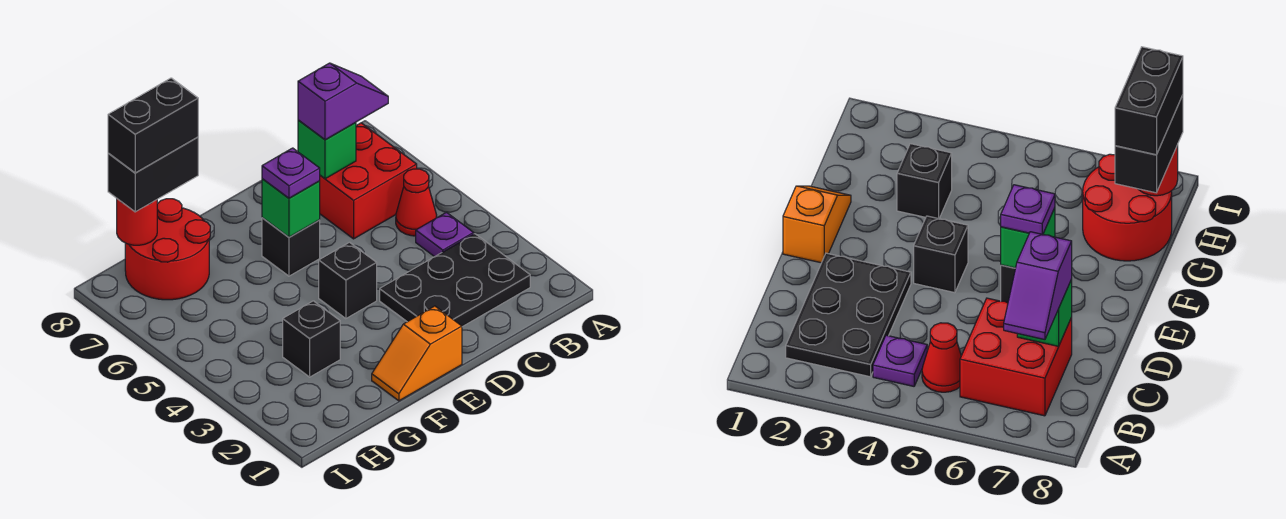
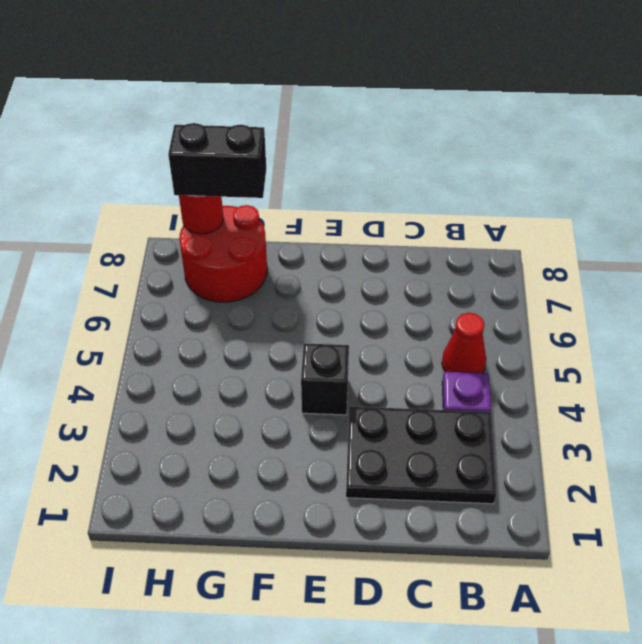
none -> red brick B6:C7 level 1
none -> orange slope E1:F1 level 1 top E
none -> black brick E6 level 1

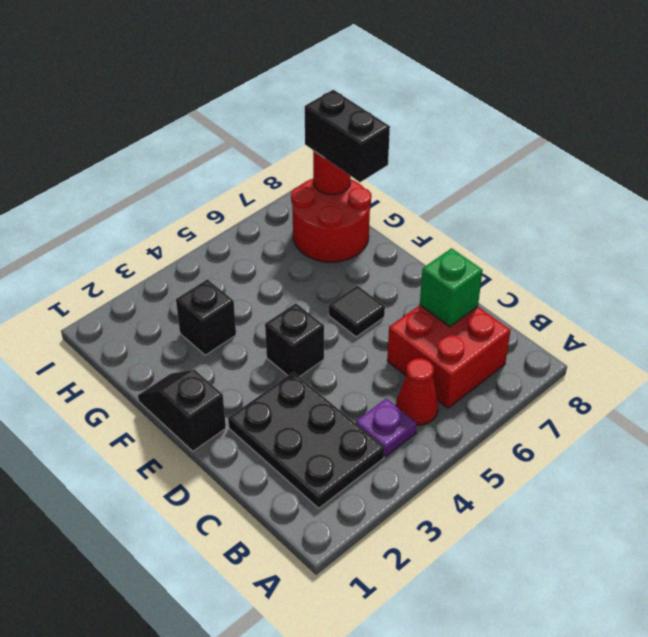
black slope E1:F1 level 1 top E -> orange slope E1:F1 level 1 top E
black tile E6 level 1 -> black brick E6 level 1
none -> green brick E6 level 2
none -> purple slope B7:C7 level 3 top C
none -> purple plate E6 level 3

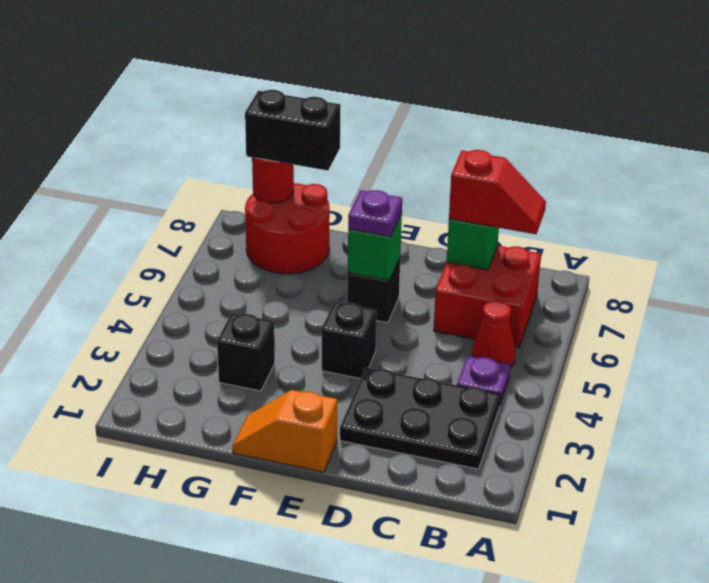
red slope B7:C7 level 3 top C -> purple slope B7:C7 level 3 top C
none -> black brick G8:H8 level 4

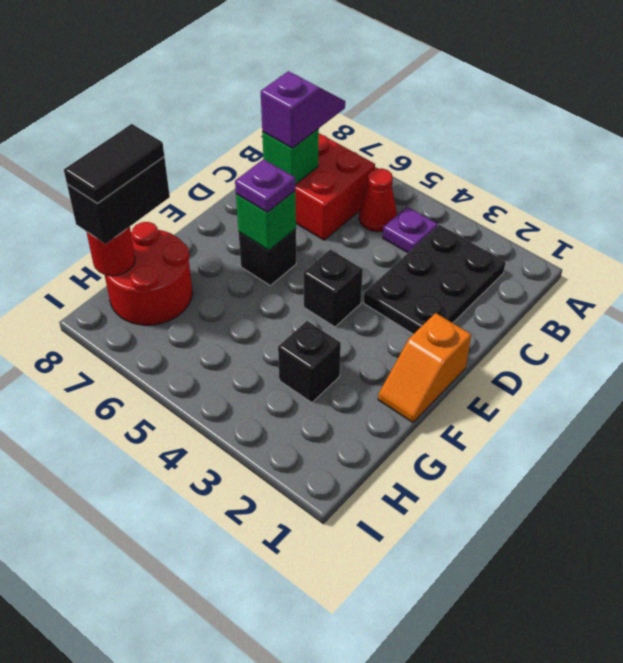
black tile G8:H8 level 4 -> black brick G8:H8 level 4

